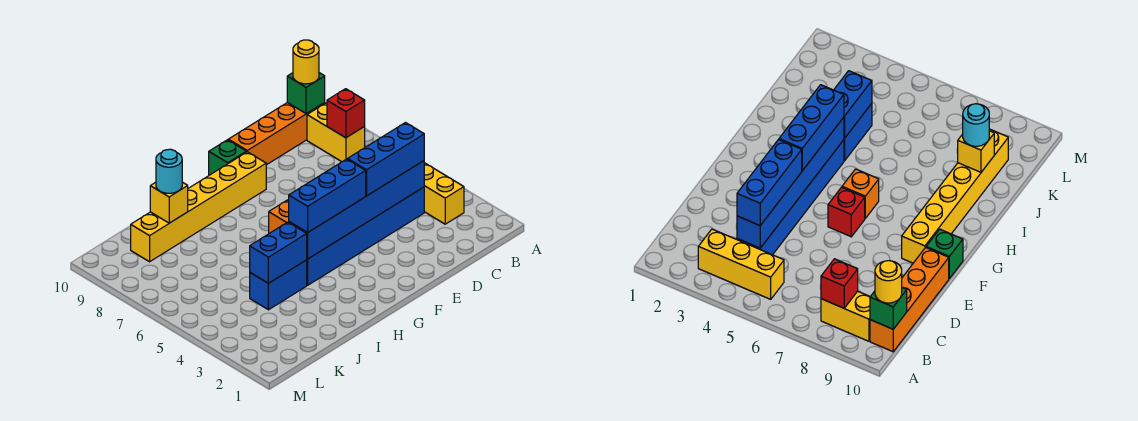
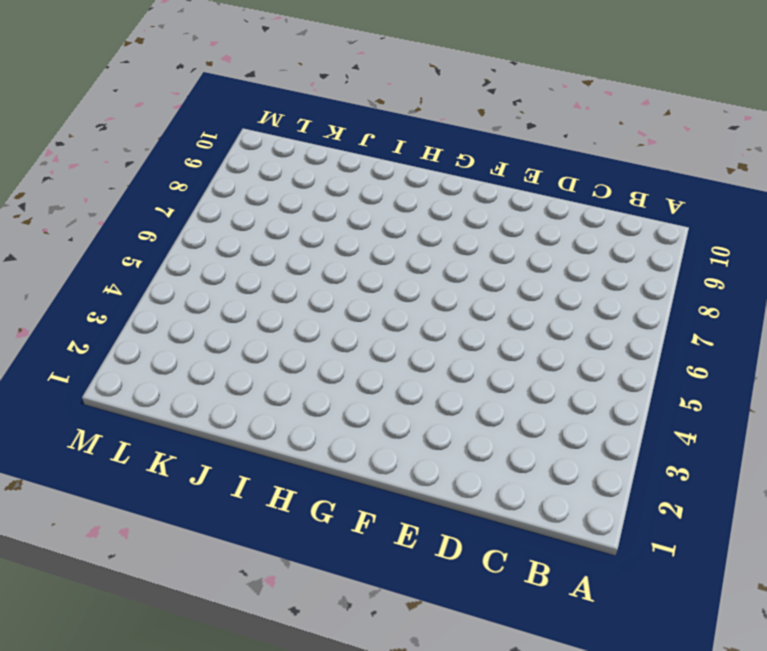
none -> yellow brick B3:B5 level 1
none -> yellow brick B8:B9 level 1
none -> orange brick B10:E10 level 1

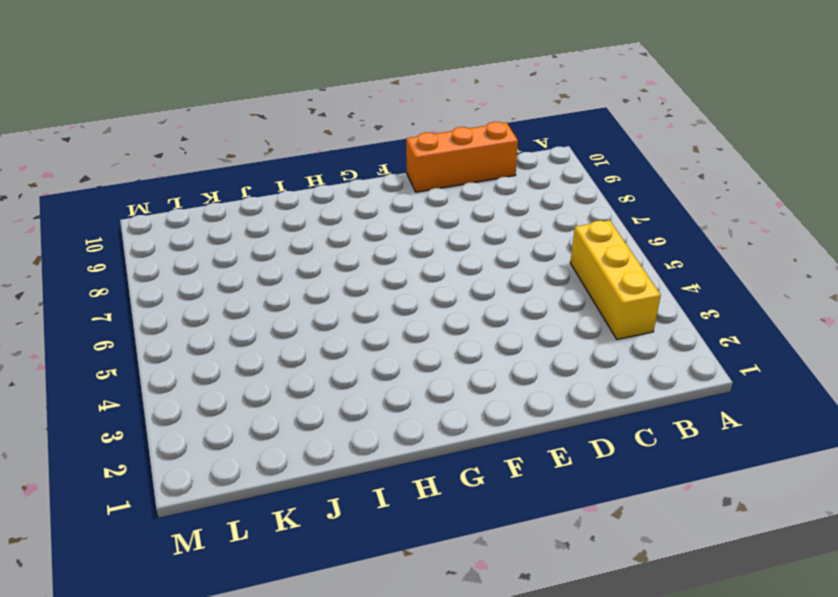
orange brick C10:E10 level 1 -> orange brick B10:E10 level 1
none -> yellow brick B8:B9 level 1
none -> blue brick C4:H4 level 1
none -> red brick F6 level 1

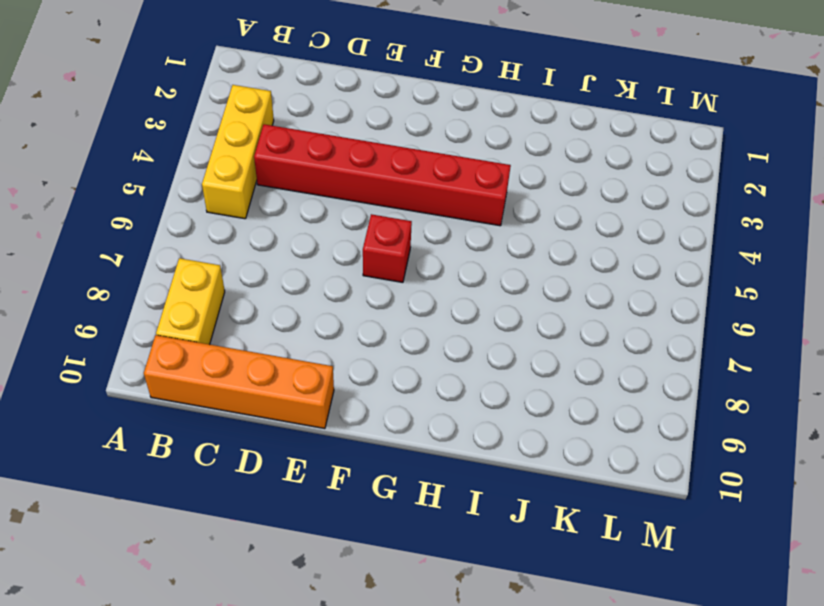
red brick C4:H4 level 1 -> blue brick C4:H4 level 1
none -> yellow brick F9:K9 level 1
none -> green brick F10 level 1
none -> orange brick G6 level 1

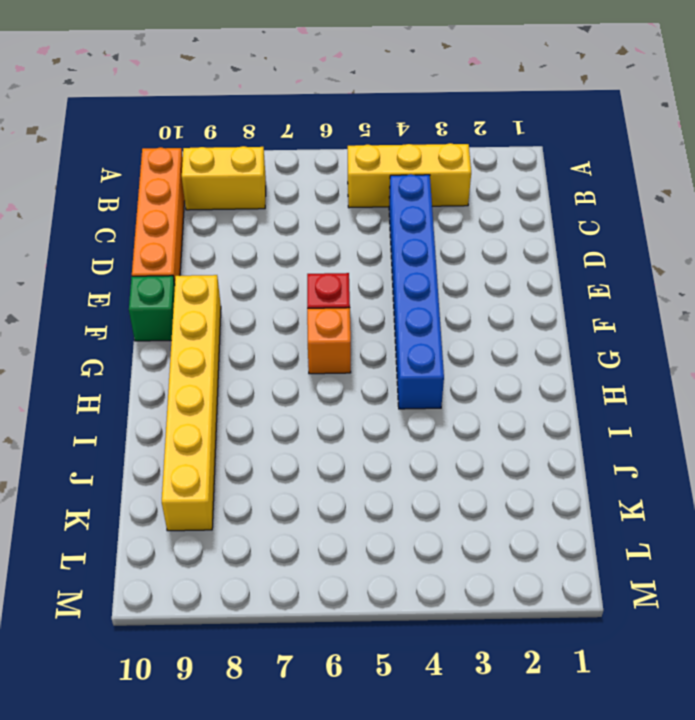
none -> blue brick I4:J4 level 1
none -> red brick B8 level 2
none -> green brick B10 level 2

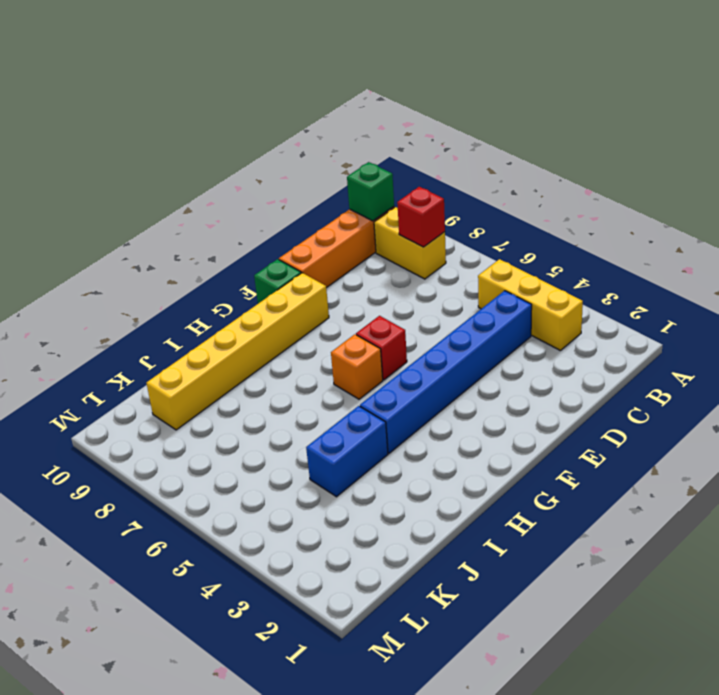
none -> blue brick C4:H4 level 2
none -> blue brick I4:J4 level 2
none -> yellow brick J9 level 2

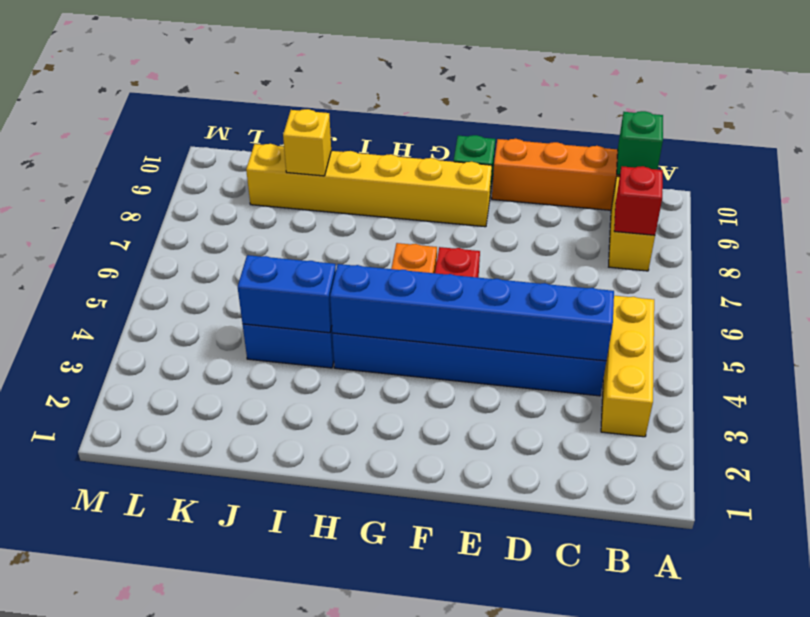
none -> yellow round brick B10 level 3
none -> blue brick C4:E4 level 3
none -> blue brick F4:H4 level 3

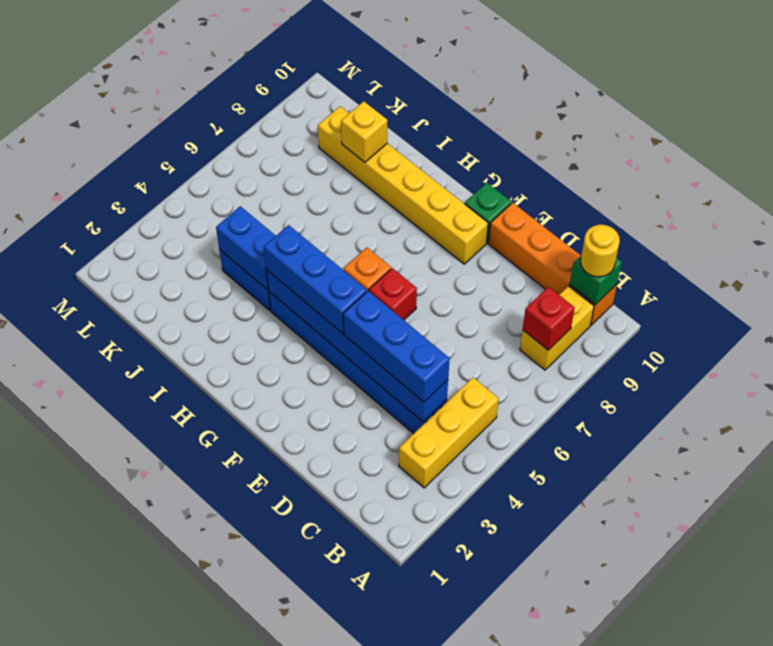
none -> cyan round brick J9 level 3

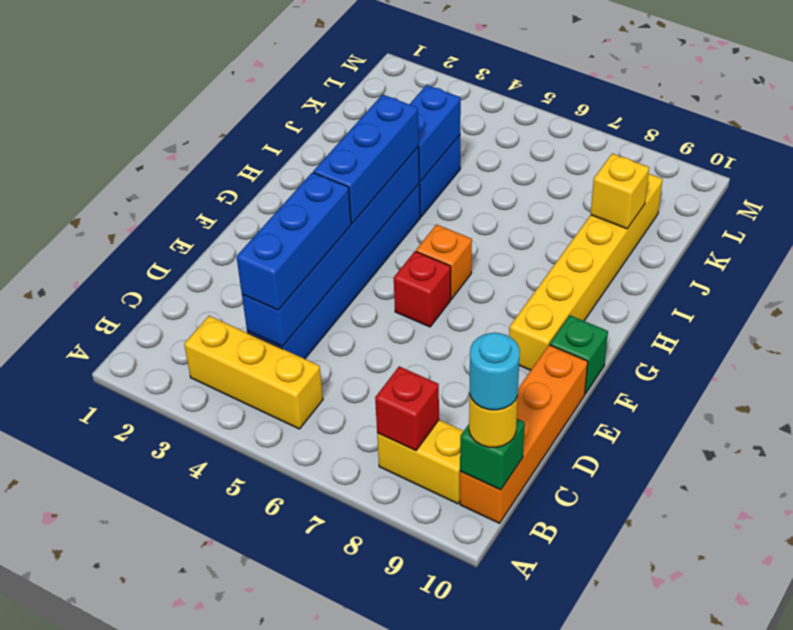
cyan round brick B10 level 4 -> cyan round brick J9 level 3

